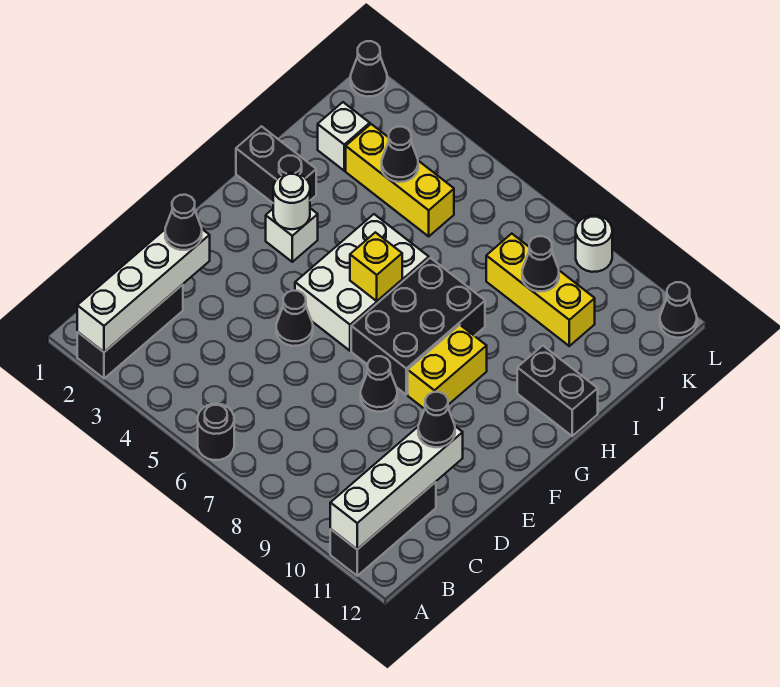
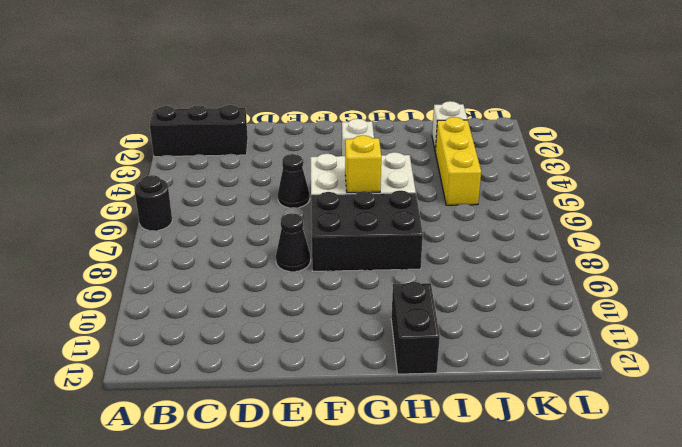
none -> black brick A11:C11 level 1
none -> yellow brick F9:G9 level 1
none -> black brick H1:H2 level 1

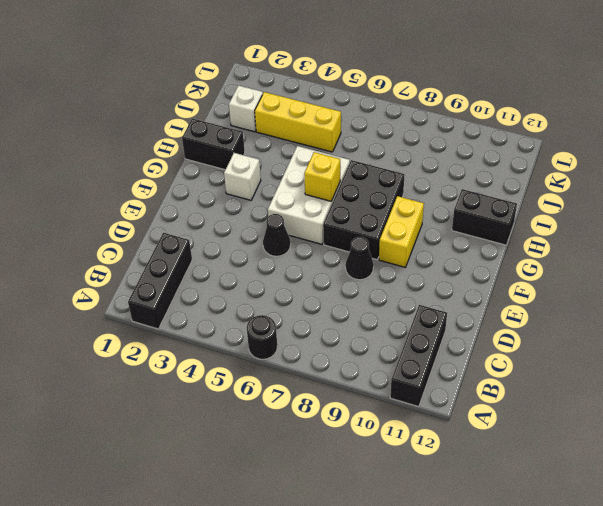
none -> yellow brick J8:J10 level 1
none -> black cone L1 level 1
none -> white round brick L9 level 1

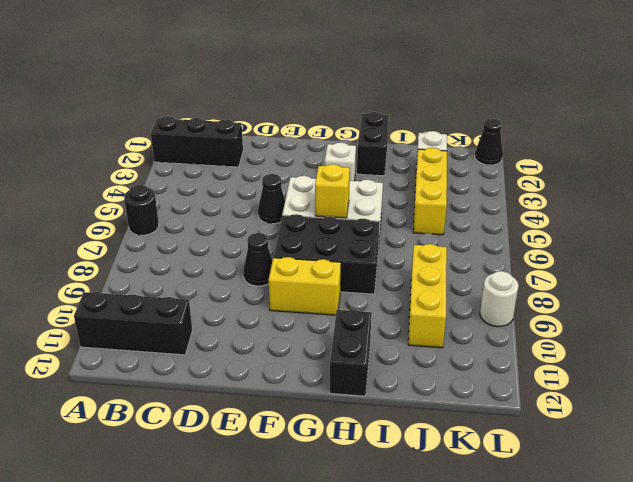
none -> black cone L12 level 1
none -> white brick A2:D2 level 2
none -> white brick A11:D11 level 2

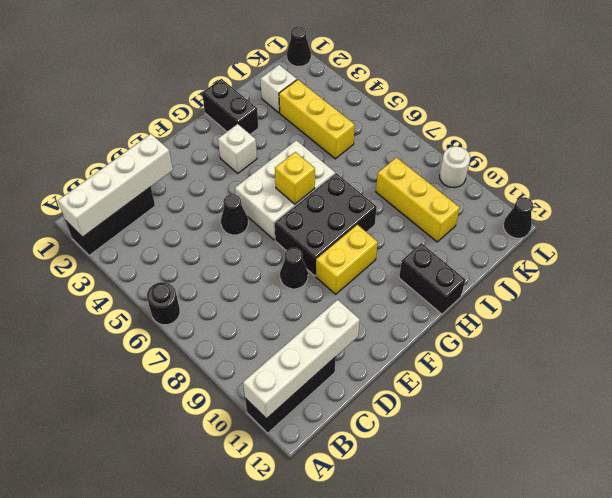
none -> white round brick G3 level 2
none -> black cone J4 level 2
none -> black cone J9 level 2

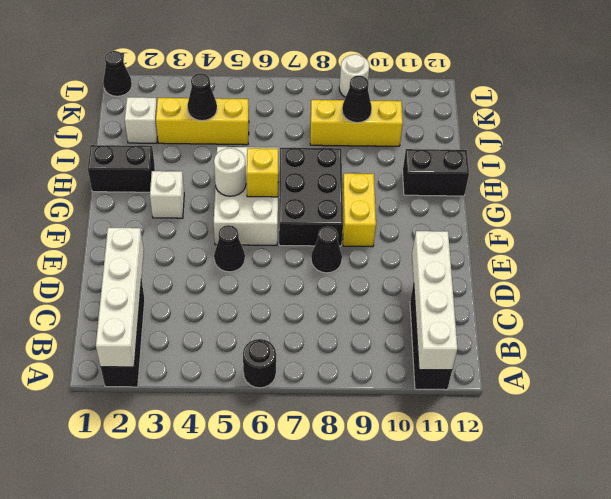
white round brick G5 level 2 -> white round brick G3 level 2
none -> black cone L12 level 1
none -> black cone D2 level 3
none -> black cone D11 level 3

